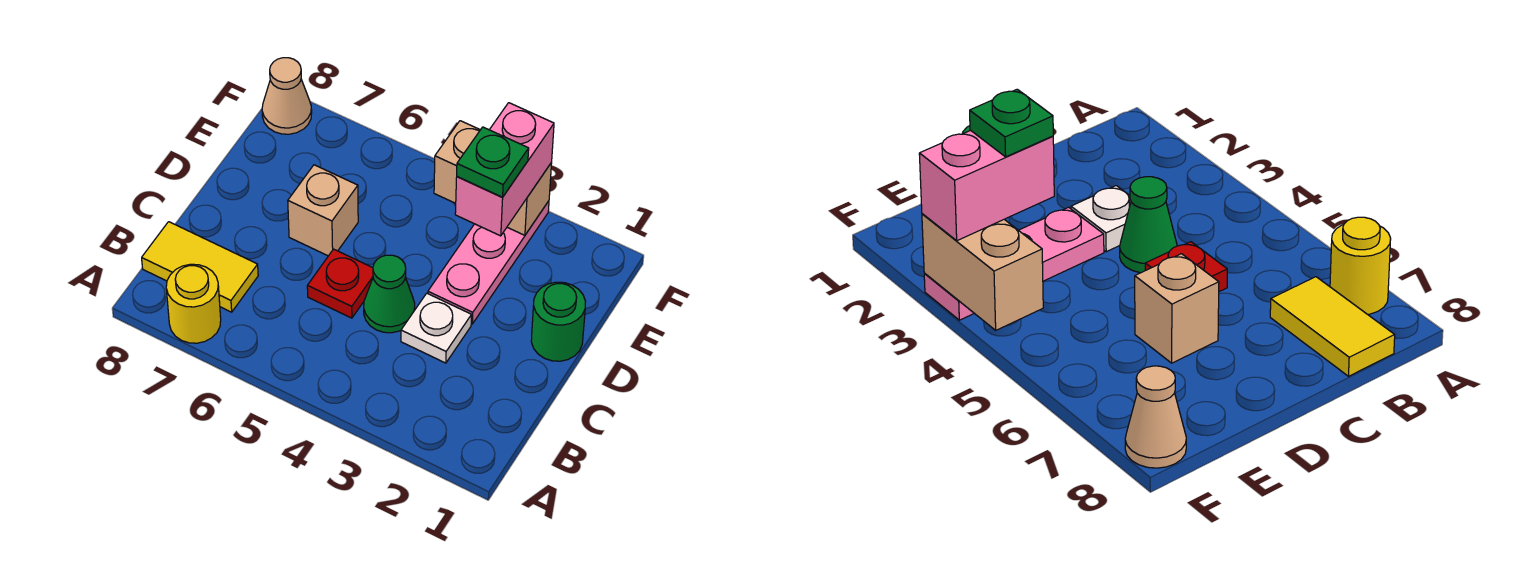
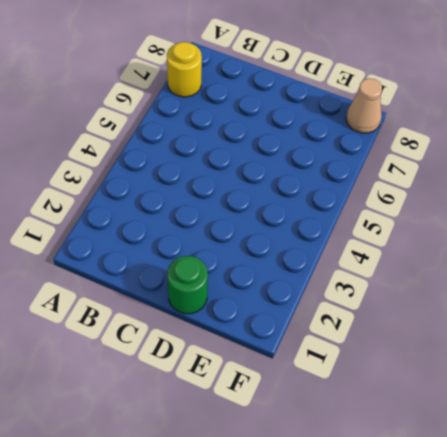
none -> yellow tile B7:B8 level 1
none -> white plate C3 level 1
none -> green cone C4 level 1

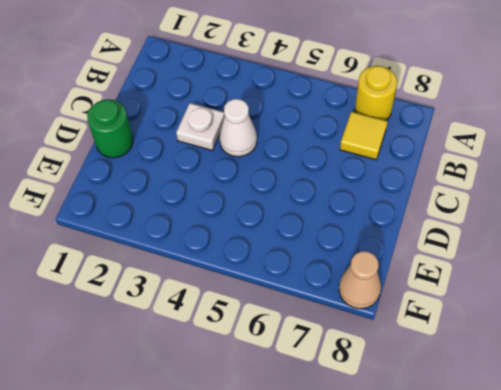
yellow tile B7 level 1 -> yellow tile B7:B8 level 1
white cone C4 level 1 -> green cone C4 level 1
none -> red plate C5 level 1
none -> pink plate D3:F3 level 1
none -> tan brick D6 level 1

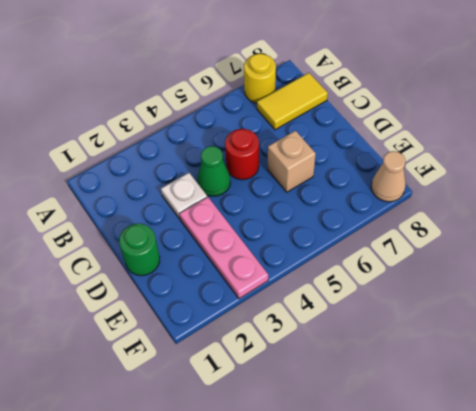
red round brick C5 level 1 -> red plate C5 level 1
none -> tan brick F3:F4 level 2
none -> pink brick E3:F3 level 3
none -> green plate E3 level 4

